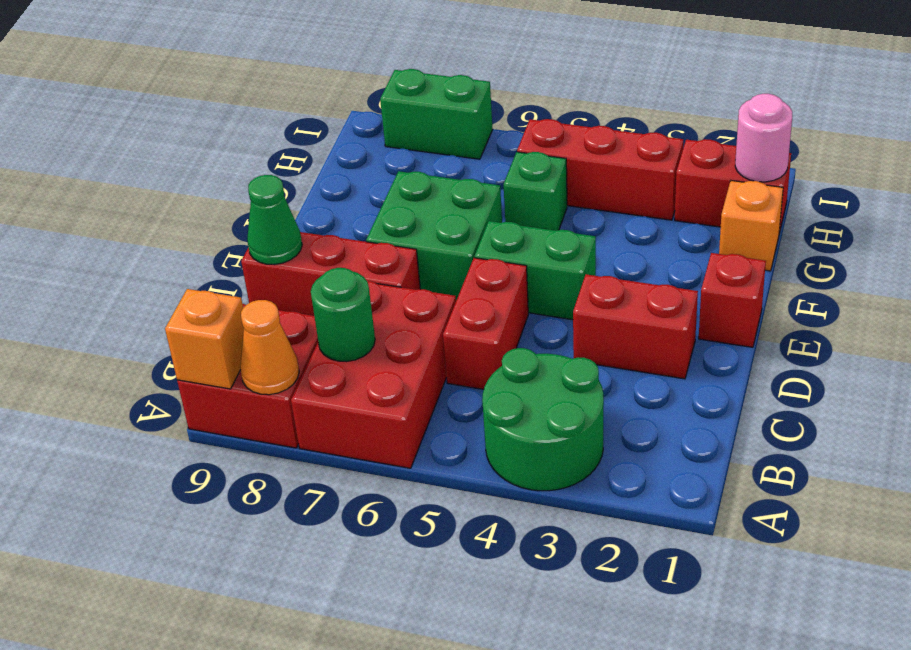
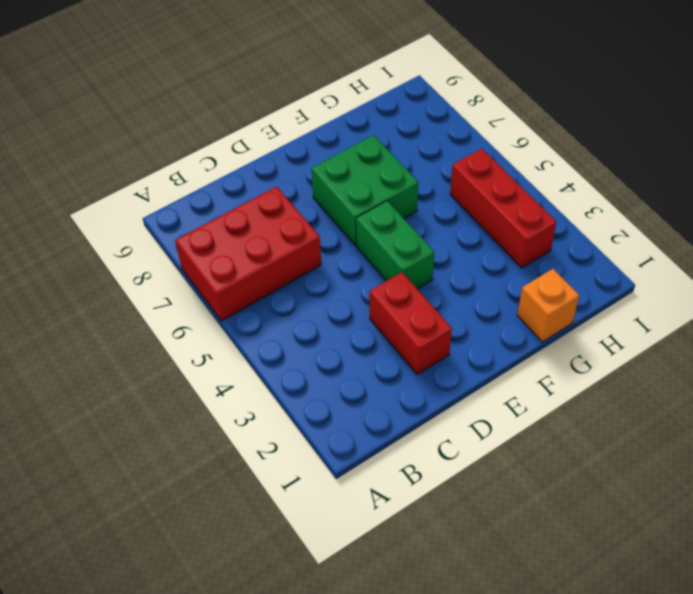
none -> green round brick A3:B4 level 1
none -> red brick A8:B9 level 1
none -> red brick C5:D5 level 1

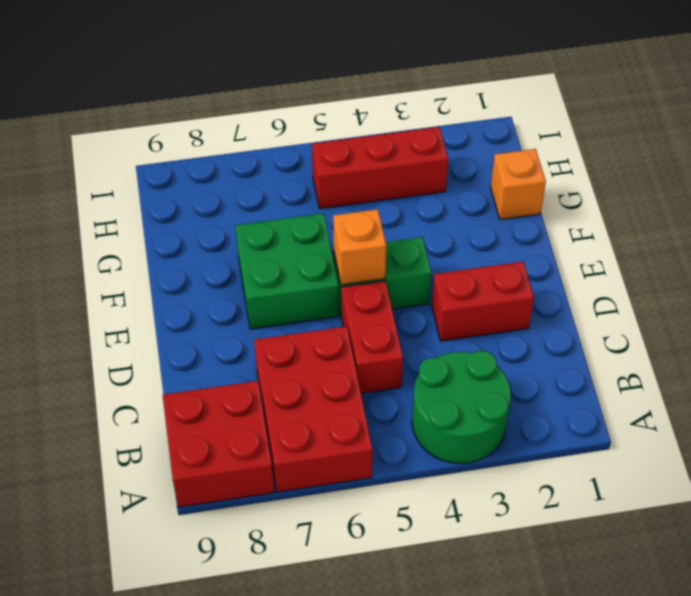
orange brick E5 level 2 -> orange brick A9 level 2
none -> red brick D7:D9 level 1
none -> red brick E1 level 1
none -> green brick G5 level 1

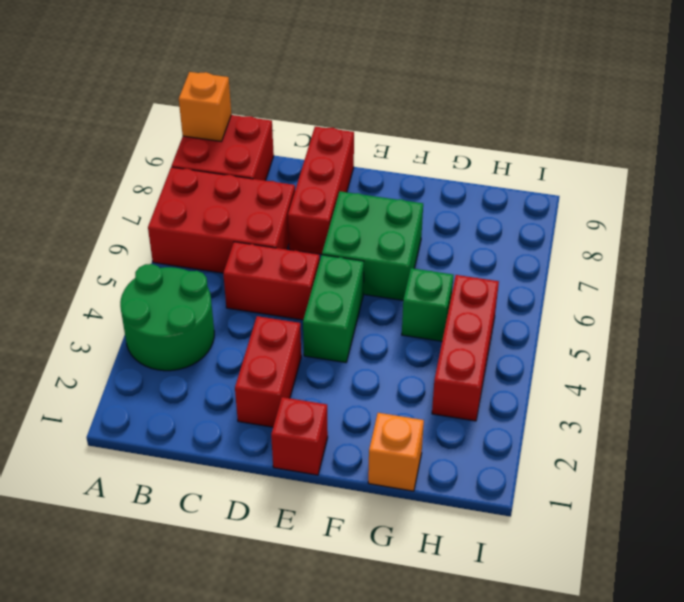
none -> red brick H1:H2 level 1
none -> green brick I7:I8 level 1
none -> orange cone A8 level 2

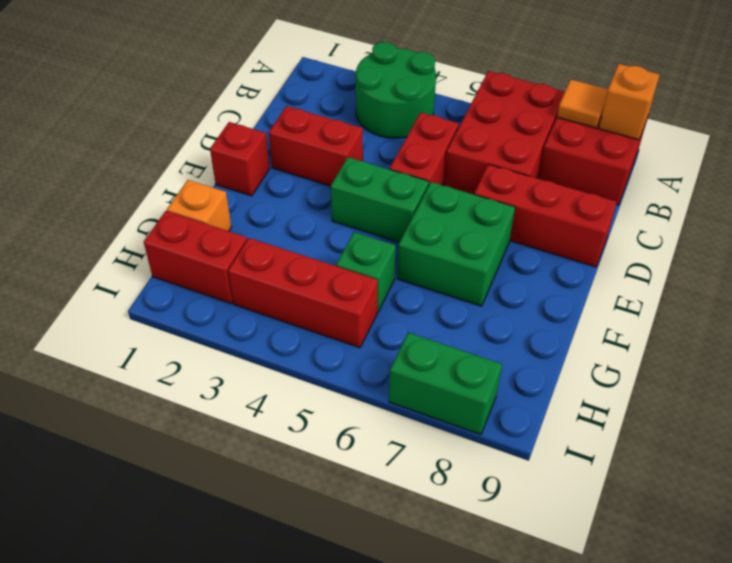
orange tile A8 level 2 -> orange cone A8 level 2
none -> green round brick B7 level 2
none -> green cone D9 level 2
none -> pink round brick H1 level 2

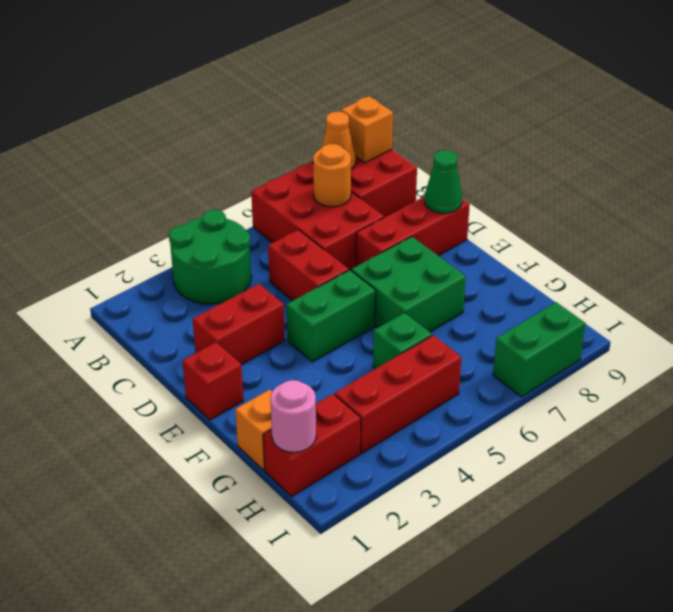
orange round brick B7 level 2 -> green round brick B7 level 2

